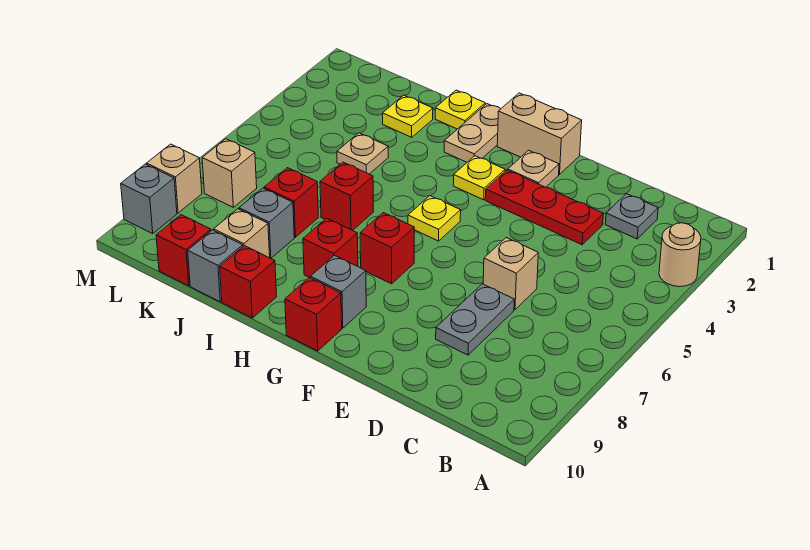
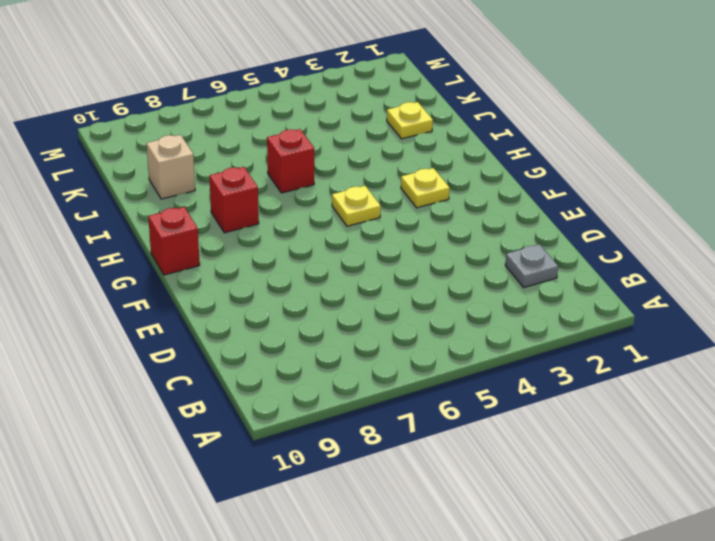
none -> tan round brick A3 level 1
none -> red plate D3:F3 level 1
none -> tan brick D6 level 1

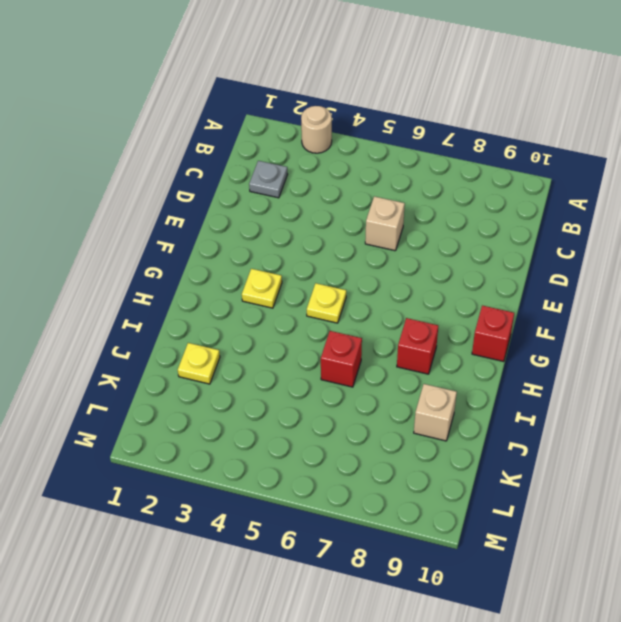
none -> red plate D3:F3 level 1
none -> grey plate D7:D8 level 1
none -> tan brick F1:G1 level 1

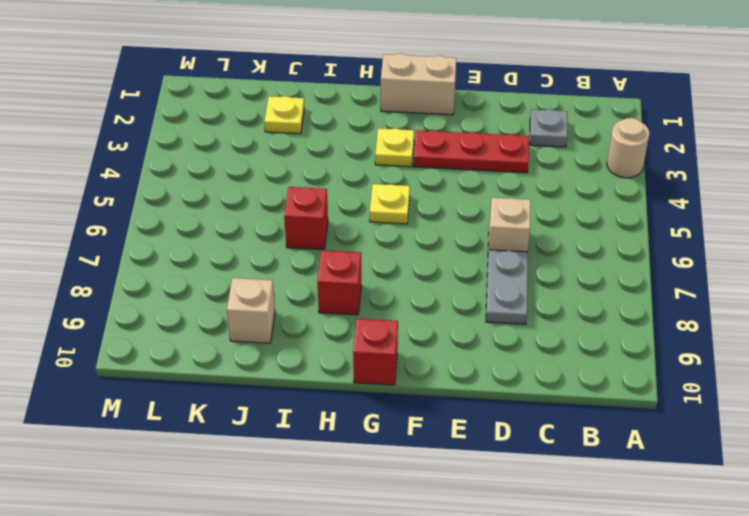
none -> tan plate F2 level 1
none -> red brick G7 level 1
none -> grey brick G9 level 1

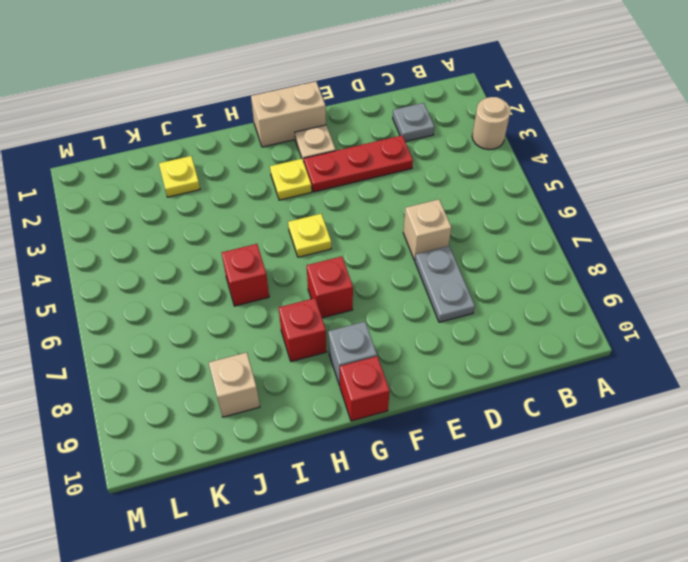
none -> tan plate H1:H2 level 1
none -> yellow plate I1 level 1
none -> red brick I10 level 1

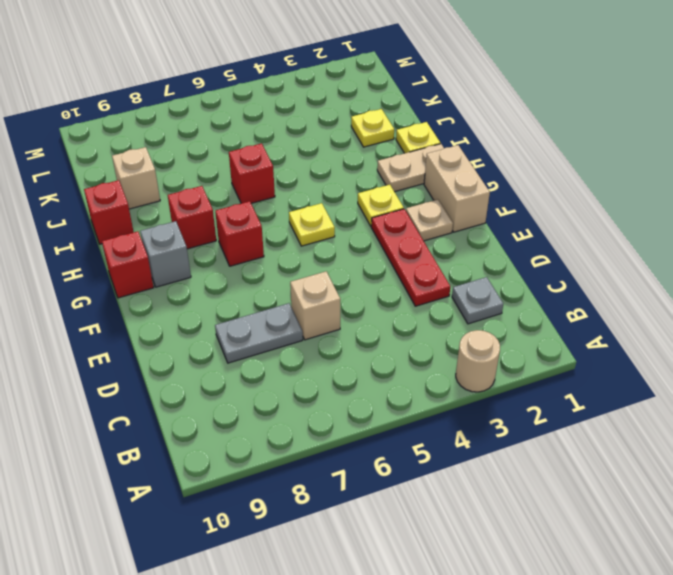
none -> tan plate J4 level 1
none -> red brick J7 level 1
none -> grey brick J8 level 1

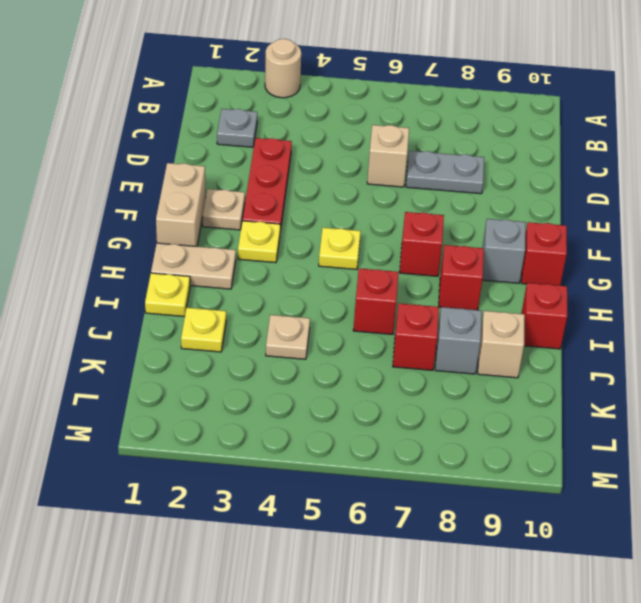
none -> grey brick J10 level 1
none -> red brick K10 level 1
none -> tan brick L7 level 1

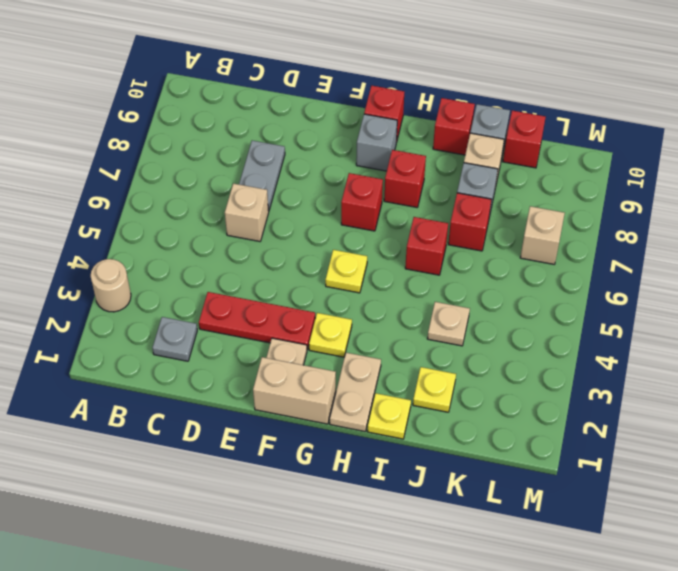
none -> tan brick M8 level 1
none -> grey brick M9 level 1

